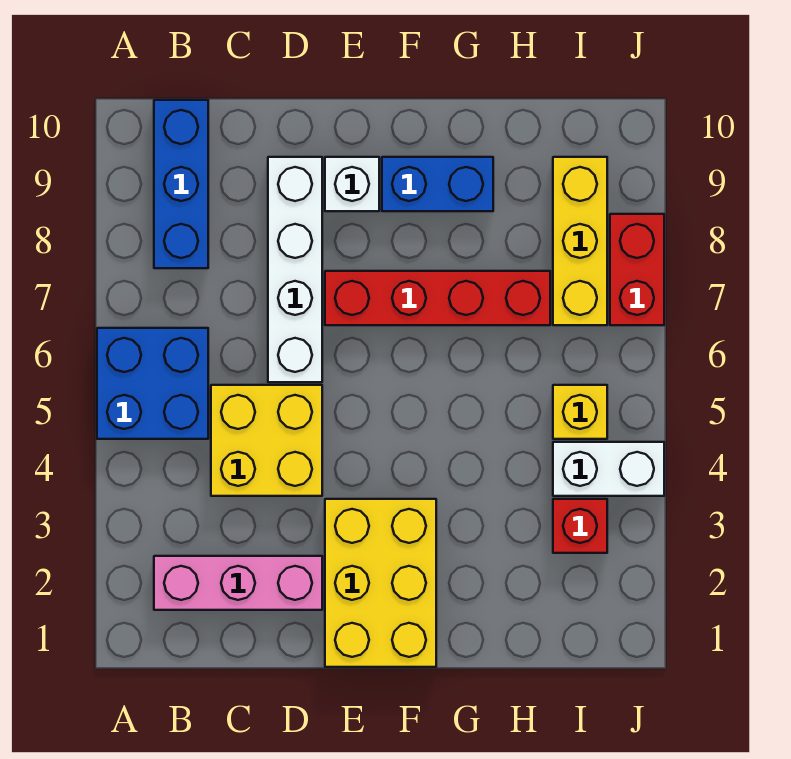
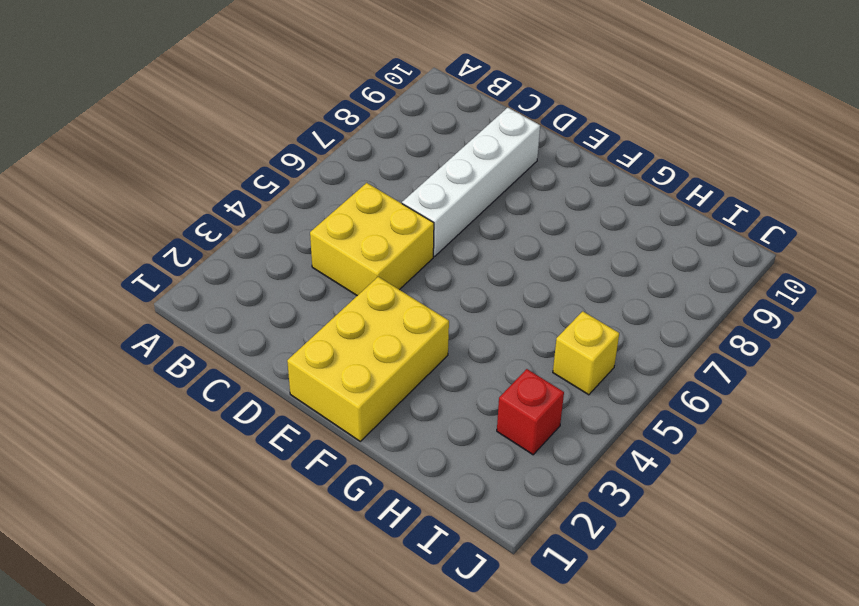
none -> blue brick A5:B6 level 1
none -> pink brick B2:D2 level 1
none -> blue brick B8:B10 level 1

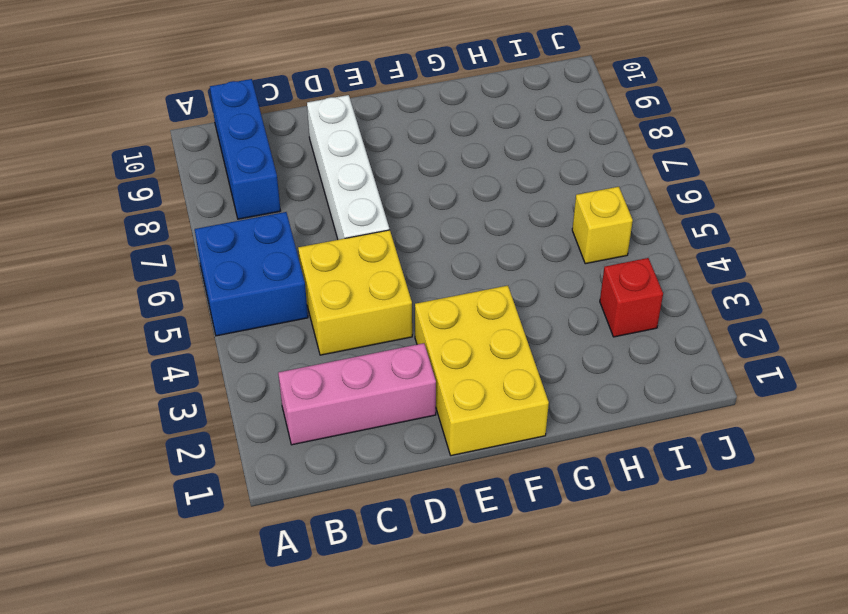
none -> red brick E7:H7 level 1
none -> white brick E9 level 1
none -> blue brick F9:G9 level 1

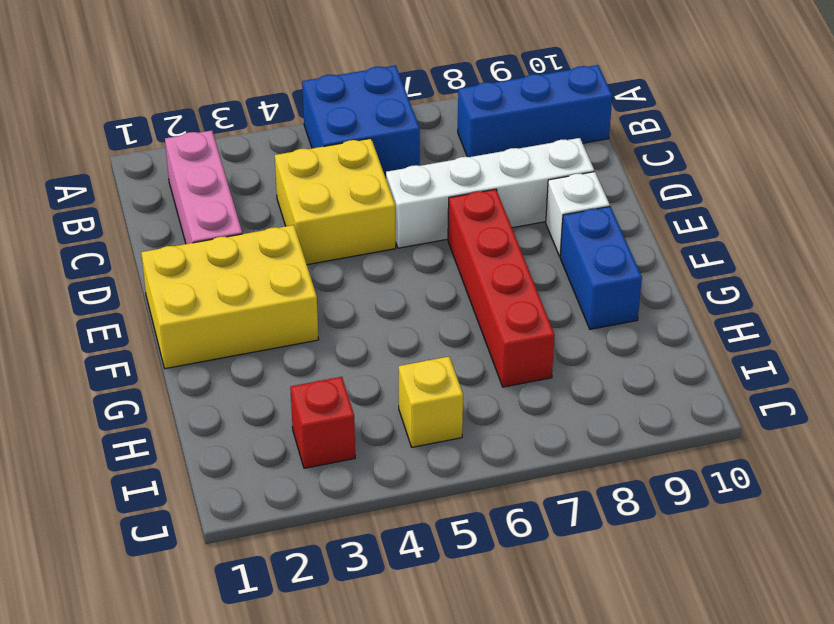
none -> white brick I4:J4 level 1
none -> yellow brick I7:I9 level 1
none -> red brick J7:J8 level 1

